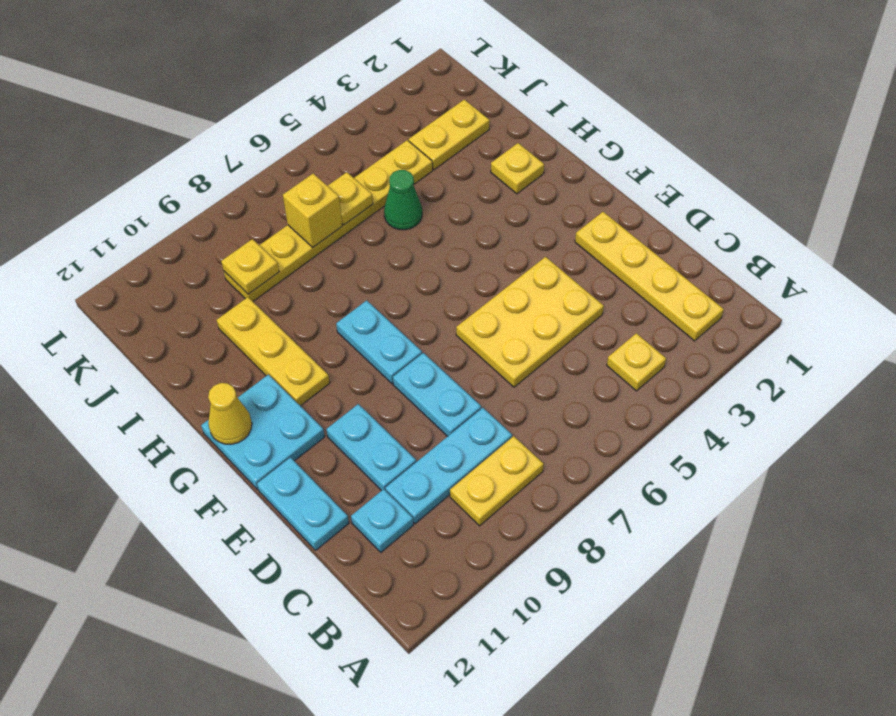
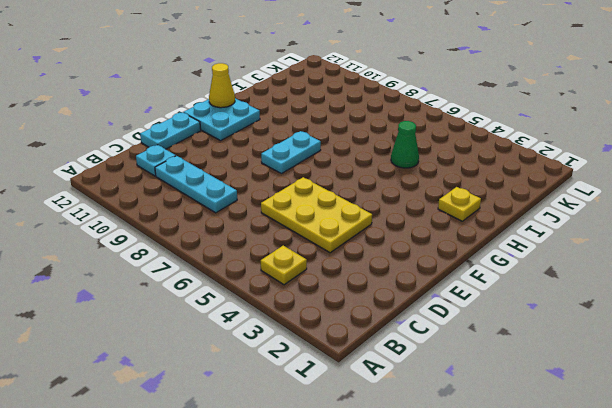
none -> yellow plate B2:E2 level 1
none -> yellow plate B8:B9 level 1
none -> cyan plate D8:E8 level 1

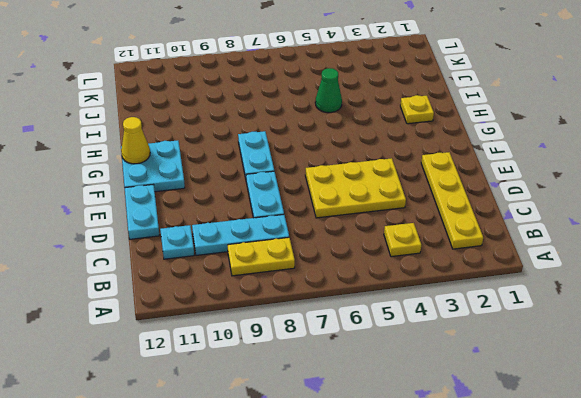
none -> cyan plate D10:E10 level 1
none -> yellow plate G10:I10 level 1
none -> yellow plate J2:J3 level 1

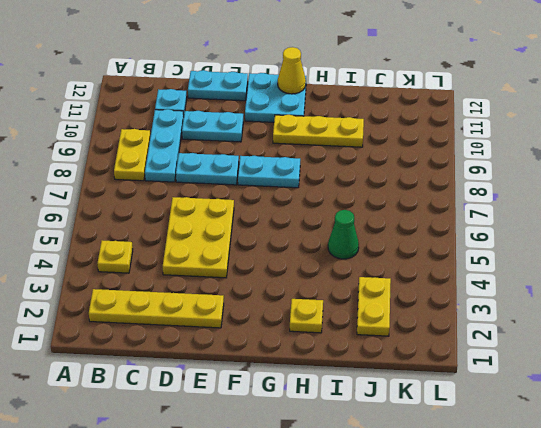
none -> yellow plate J4:J9 level 1
none -> yellow plate J6 level 2
none -> yellow brick J7 level 2

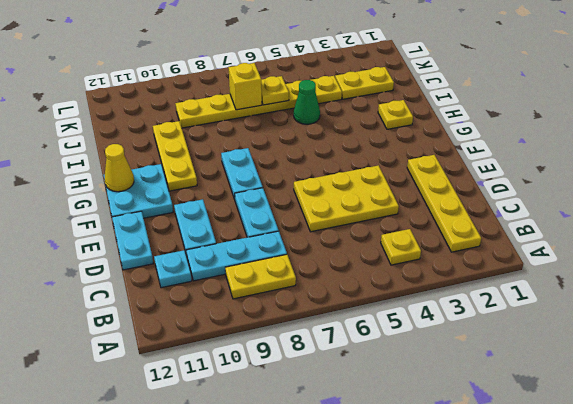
none -> yellow plate J9 level 2

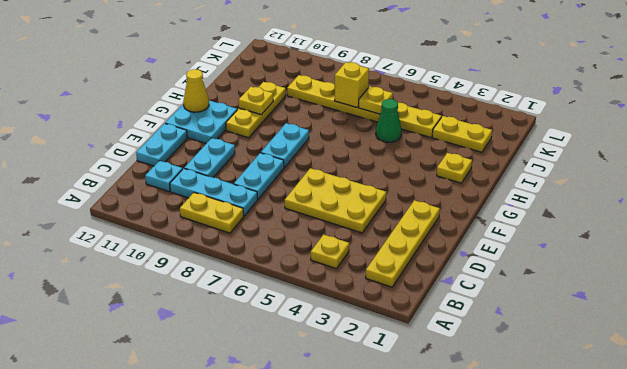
yellow plate H10 level 2 -> yellow plate J9 level 2

